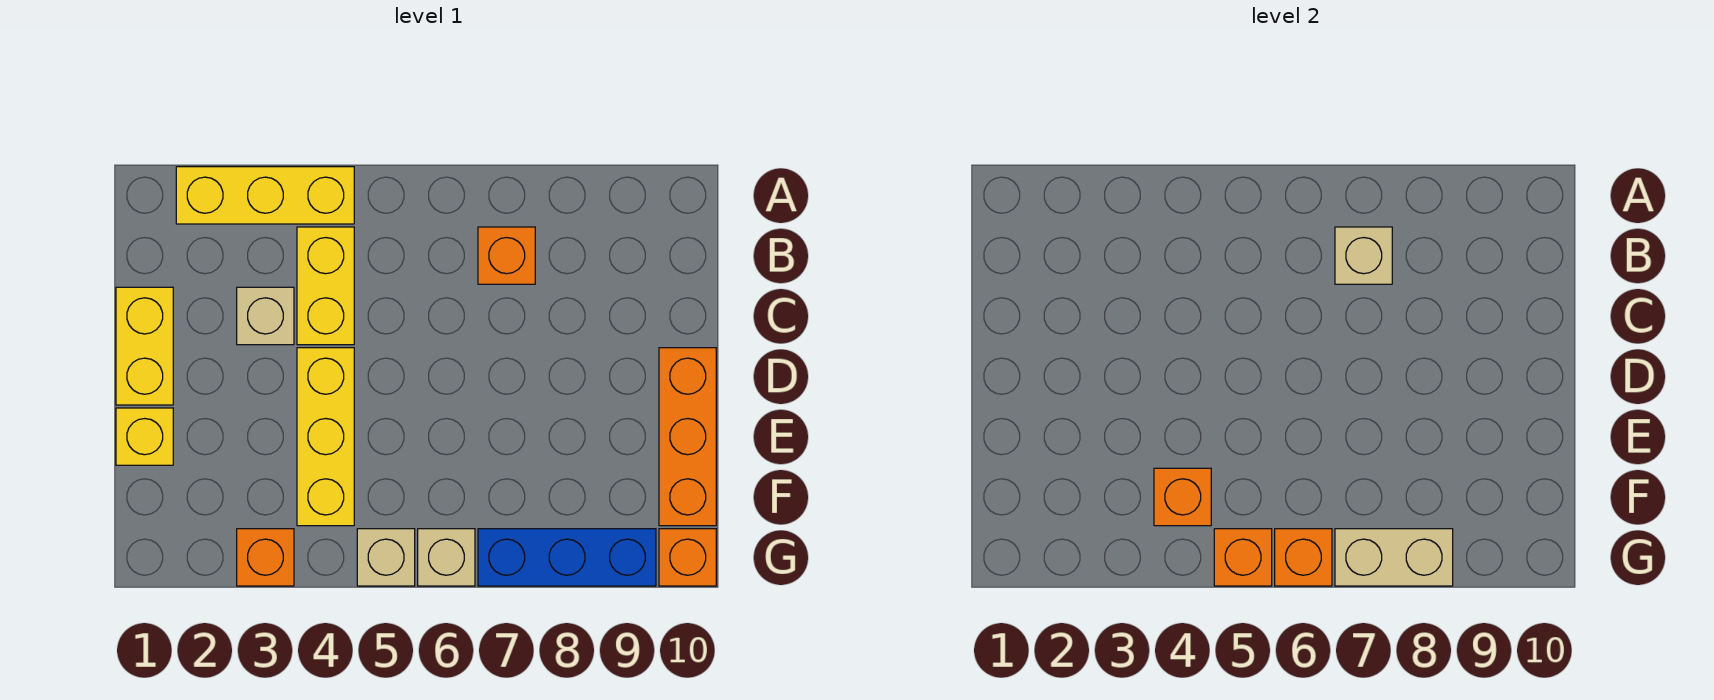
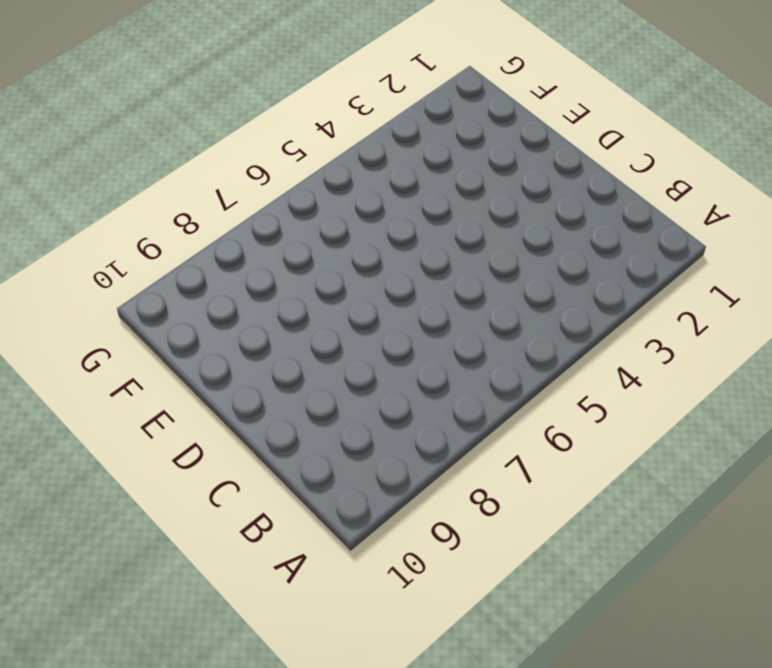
none -> yellow brick A2:A4 level 1
none -> yellow brick B4:C4 level 1
none -> orange brick B7 level 1

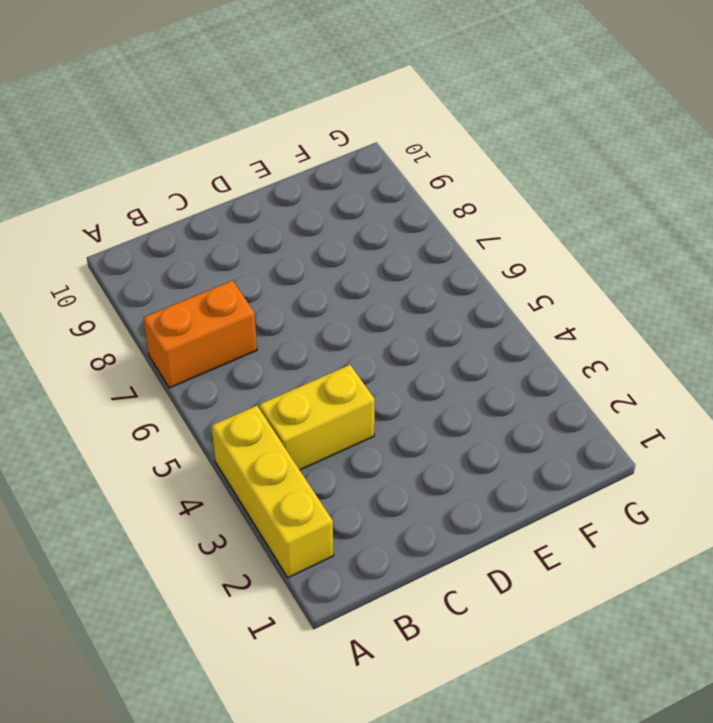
orange brick A7:B7 level 1 -> orange brick B7 level 1
none -> yellow brick C1:D1 level 1
none -> tan brick C3 level 1
none -> yellow brick D4:F4 level 1

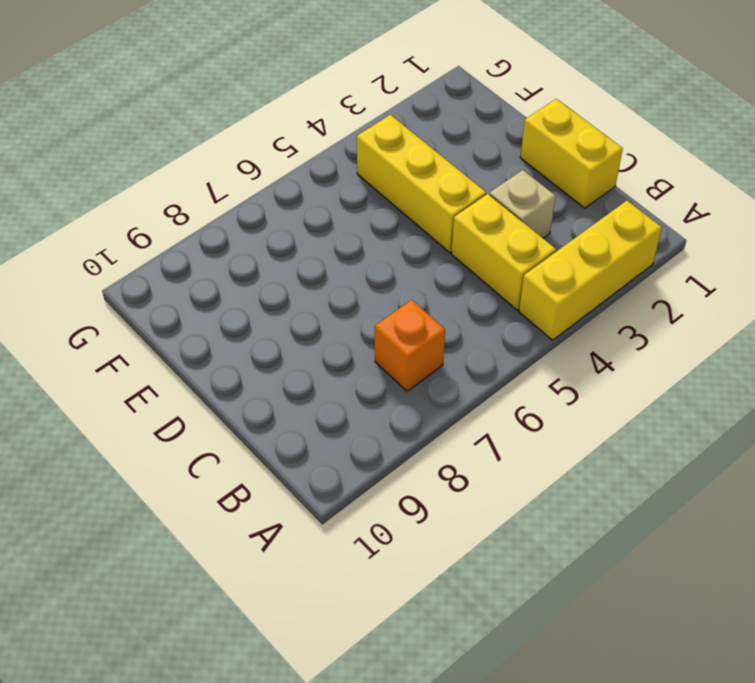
none -> orange brick D10:F10 level 1
none -> yellow brick E1 level 1
none -> orange brick G3 level 1

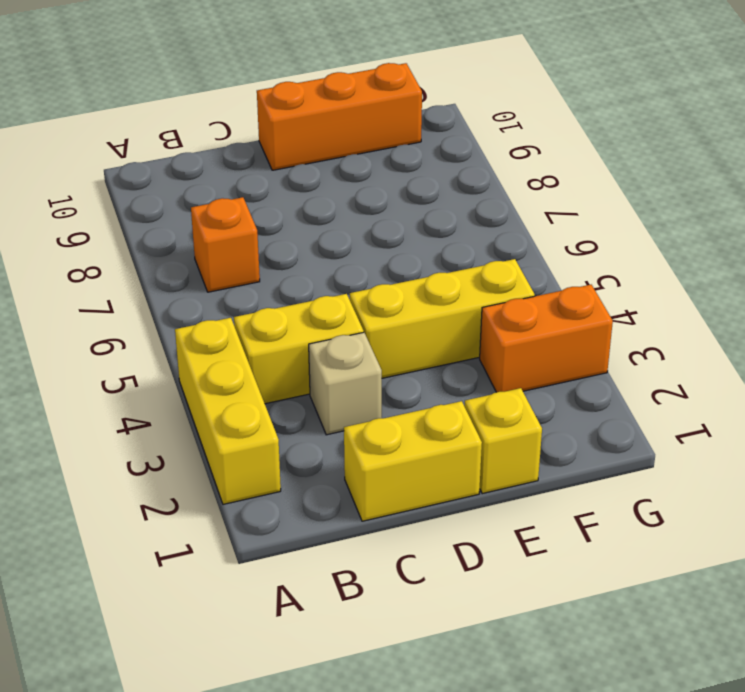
orange brick F3:G3 level 1 -> orange brick G3 level 1
none -> tan brick G5 level 1
none -> tan brick G6 level 1
none -> blue brick G7:G9 level 1

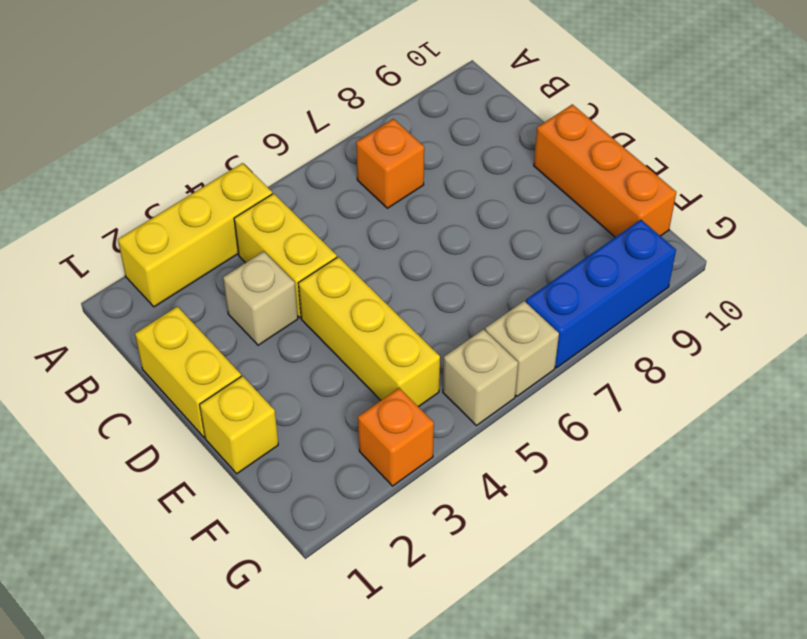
none -> orange brick G10 level 1
none -> tan brick B7 level 2
none -> orange brick F4 level 2

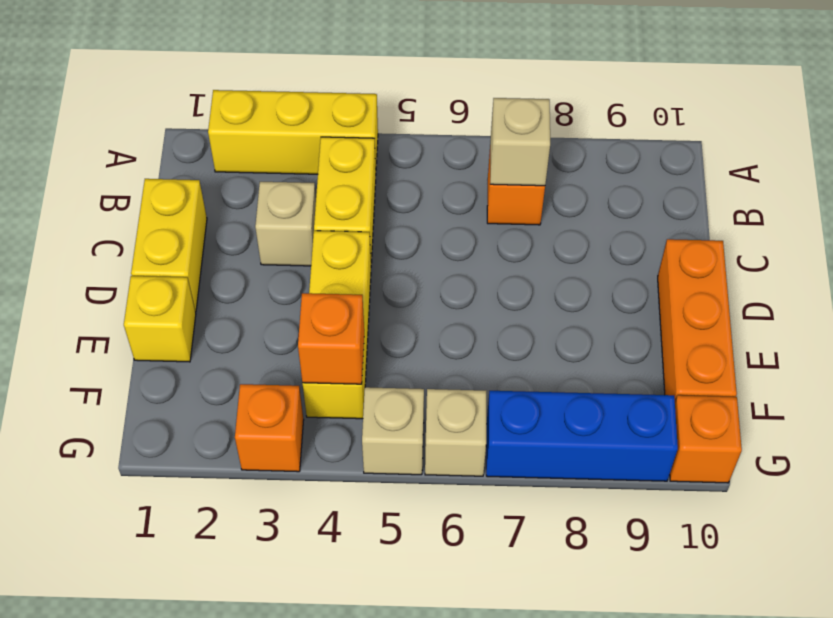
none -> orange brick G5 level 2
none -> orange brick G6 level 2
none -> tan brick G7:G8 level 2

